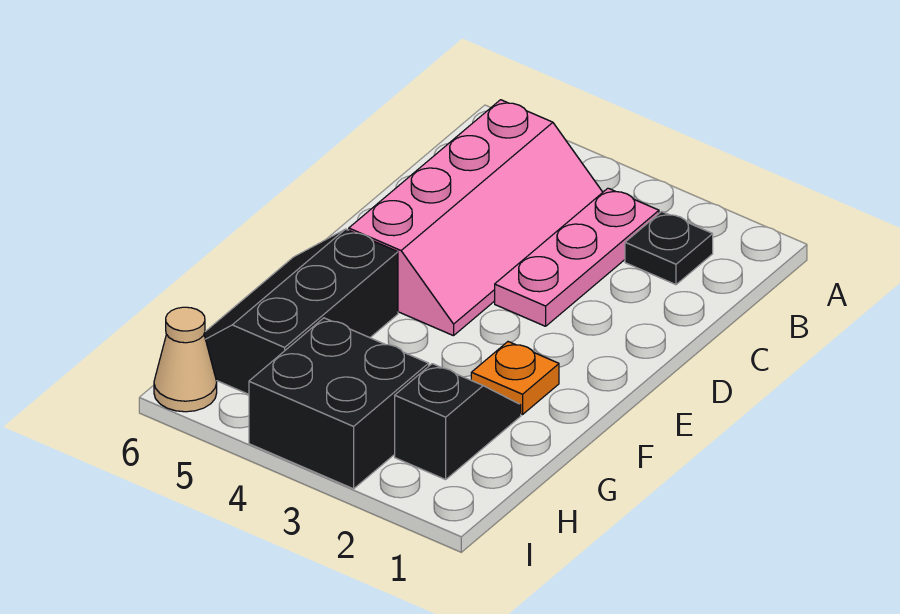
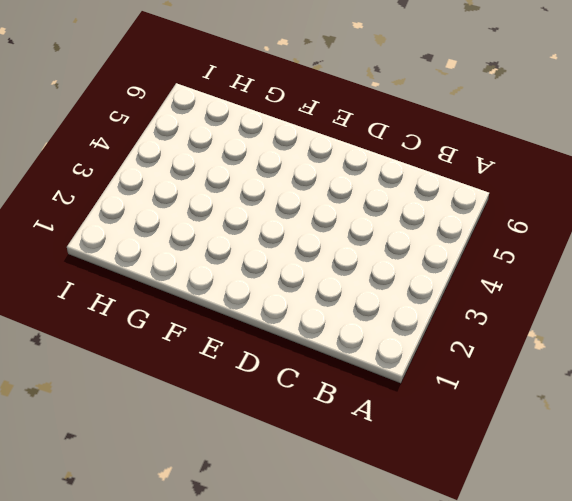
none -> black plate B2 level 1
none -> pink plate B3:D3 level 1

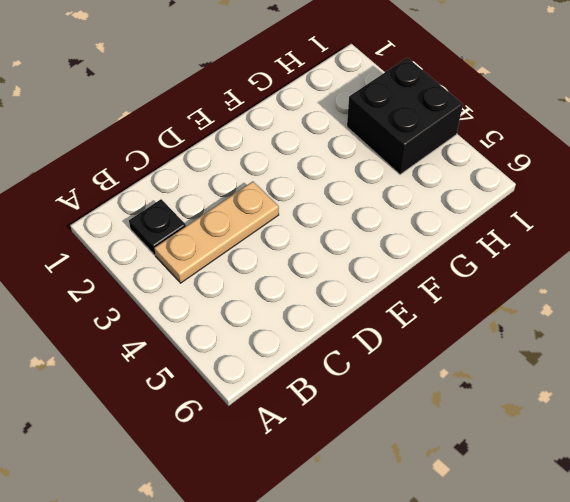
tan plate B3:D3 level 1 -> pink plate B3:D3 level 1
none -> pink slope B4:E5 level 1 top 5
none -> orange plate F2 level 1

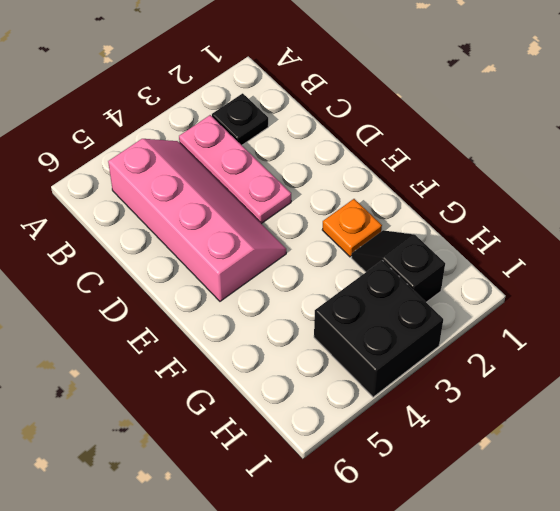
none -> black slope F5:H6 level 1 top 5
none -> tan cone I6 level 1

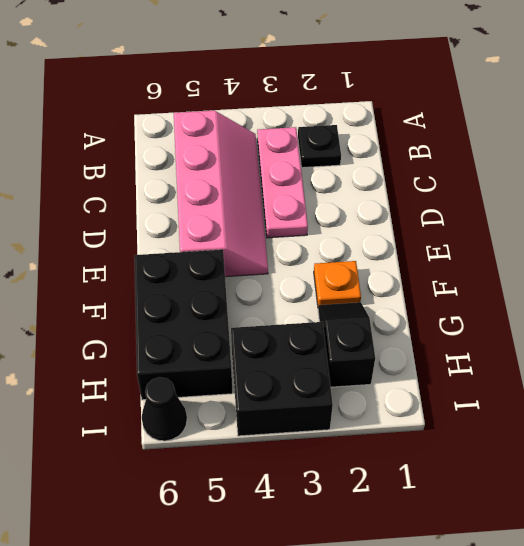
black brick F5:H6 level 1 -> black slope F5:H6 level 1 top 5
black cone I6 level 1 -> tan cone I6 level 1

